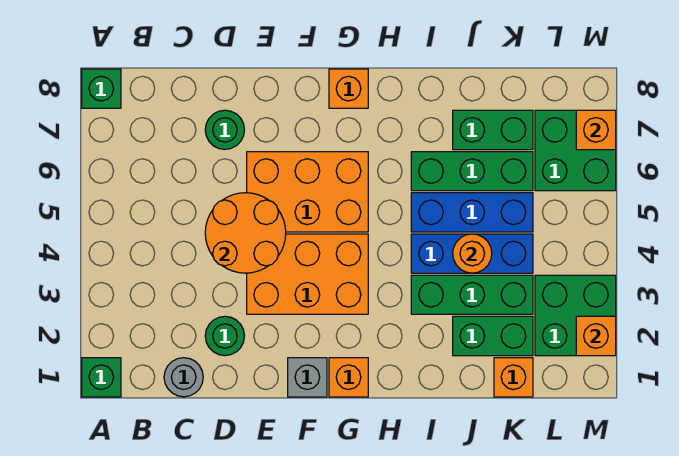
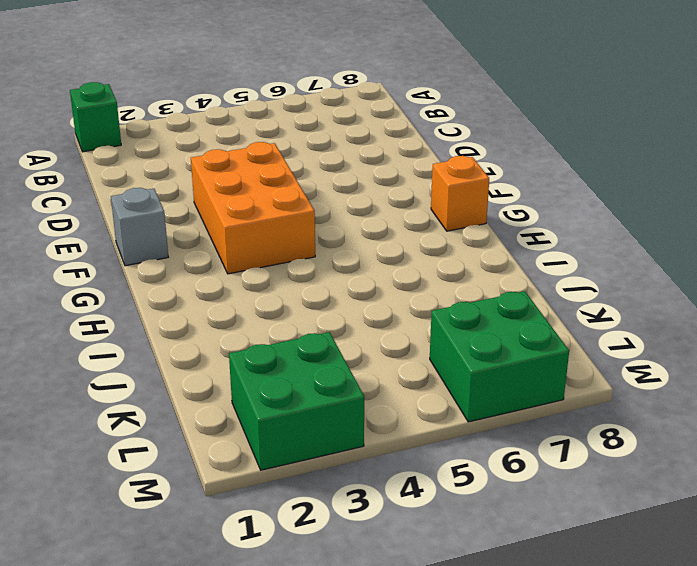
none -> green brick A8 level 1
none -> grey round brick C1 level 1
none -> green round brick D2 level 1

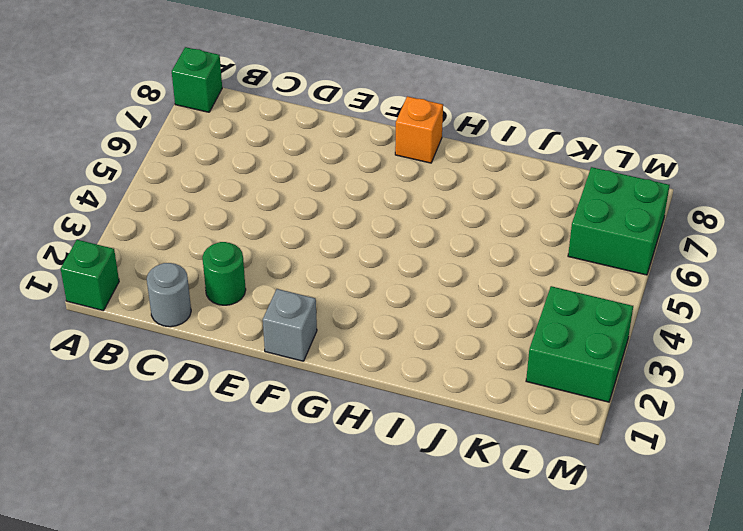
none -> green round brick D7 level 1
none -> orange brick E3:G4 level 1
none -> orange brick E5:G6 level 1

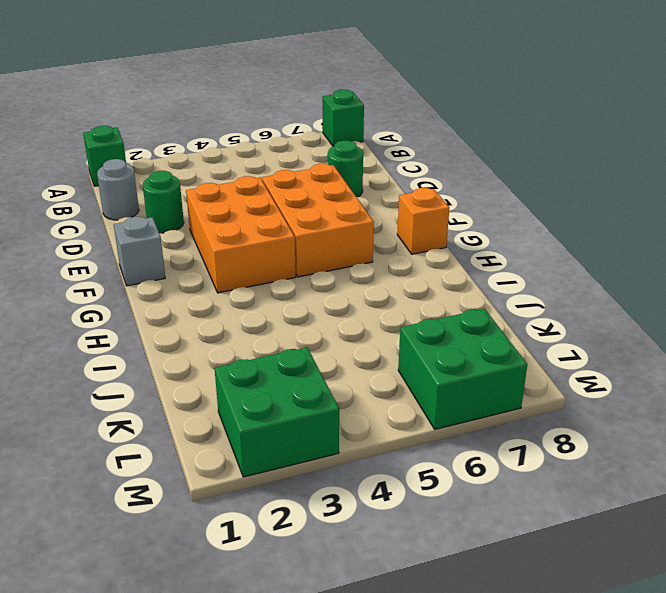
none -> orange brick G1 level 1
none -> green brick I3:K3 level 1
none -> blue brick I4:K4 level 1

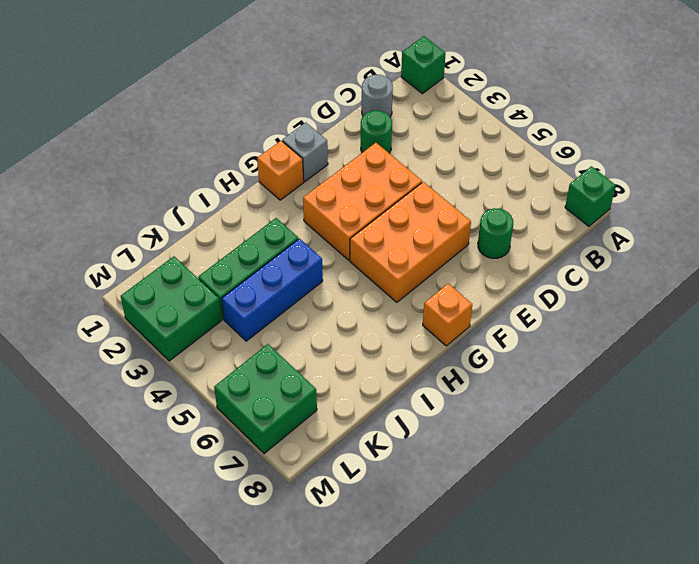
none -> blue brick I5:K5 level 1
none -> green brick I6:K6 level 1
none -> green brick J2:K2 level 1

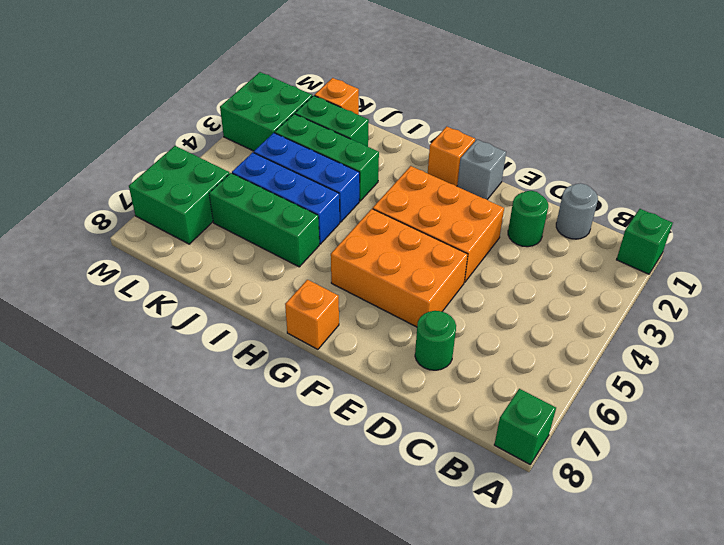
none -> green brick J7:K7 level 1
none -> orange round brick D4:E5 level 2
none -> orange round brick J4 level 2

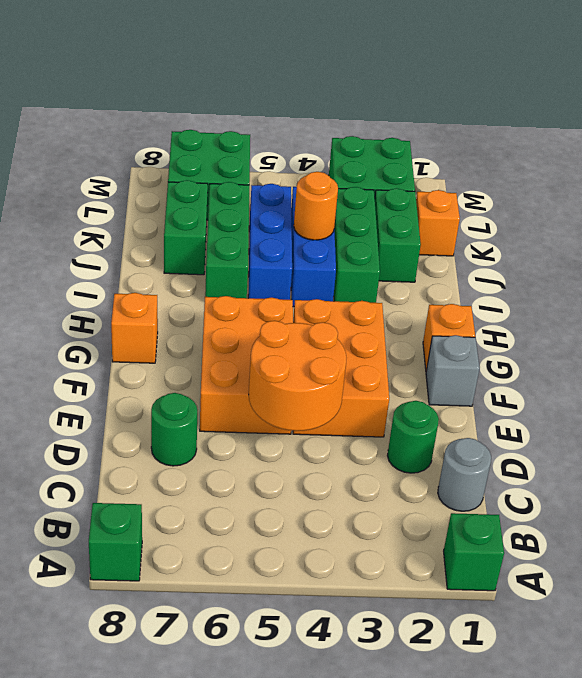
none -> orange brick M2 level 2
none -> orange brick M7 level 2

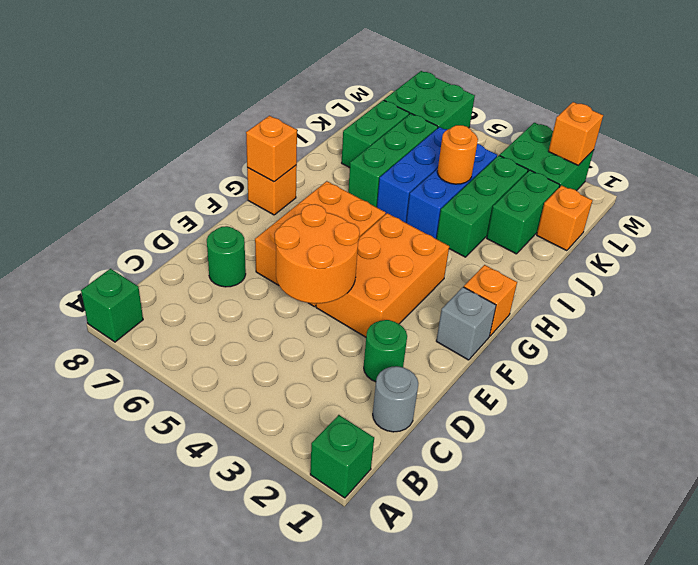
orange brick G8 level 2 -> orange brick M7 level 2

